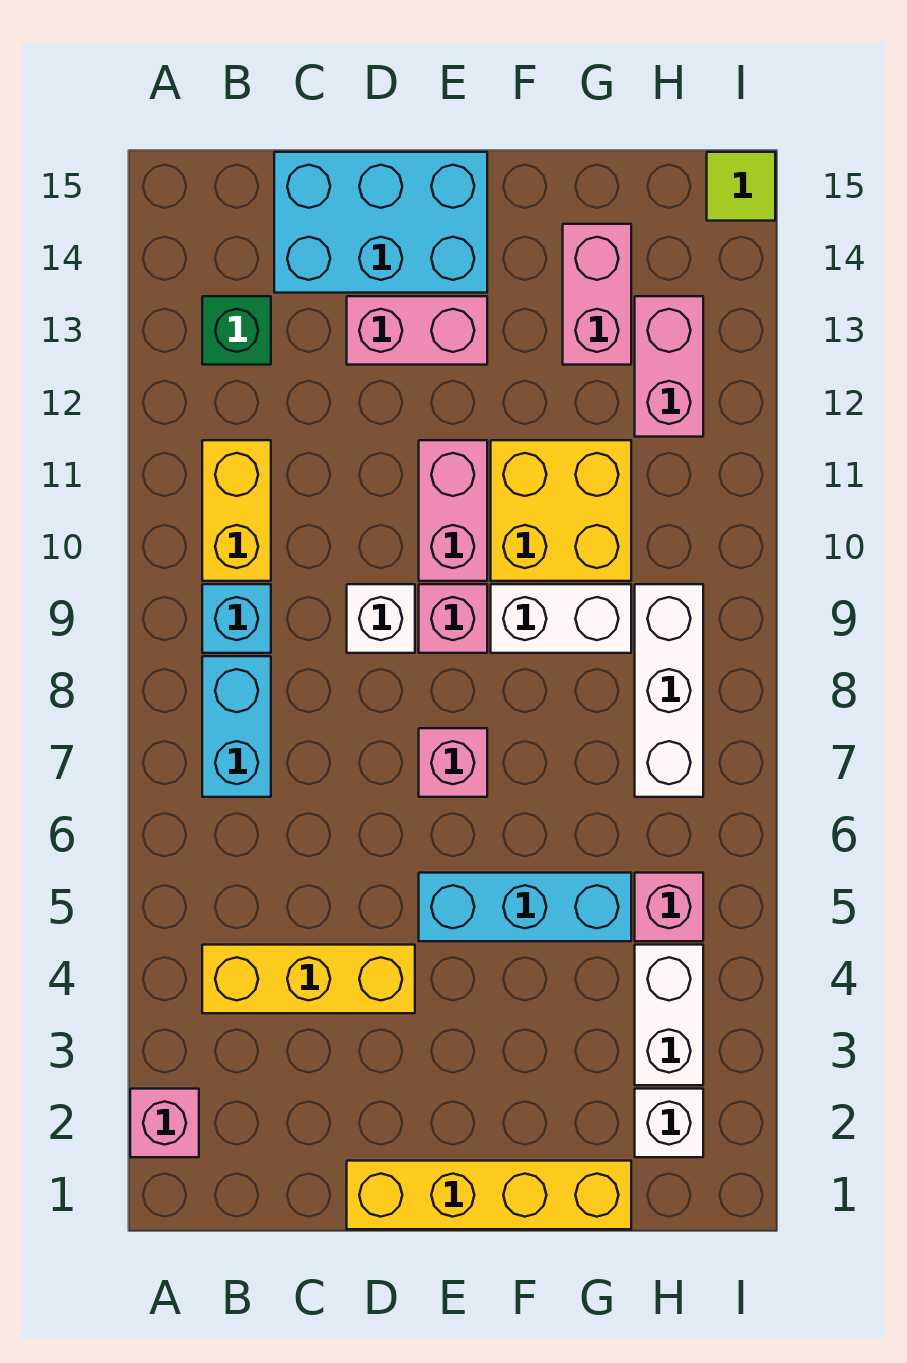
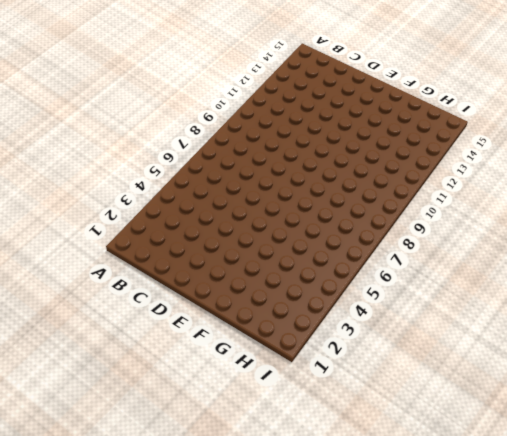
none -> pink brick A2 level 1
none -> yellow brick B4:D4 level 1
none -> cyan brick B7:B8 level 1

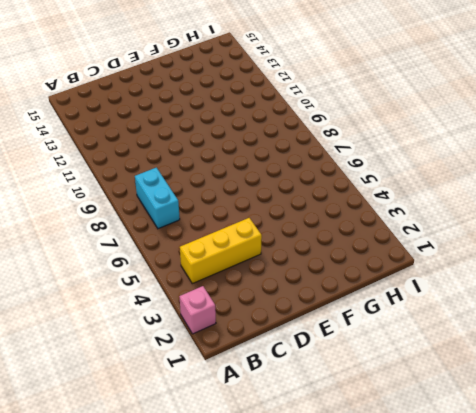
none -> cyan brick B9 level 1
none -> yellow brick B10:B11 level 1
none -> green brick B13 level 1

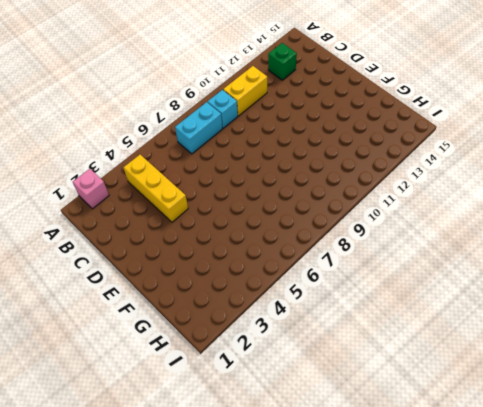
none -> cyan brick C14:E15 level 1
none -> yellow brick D1:G1 level 1
none -> white brick D9 level 1

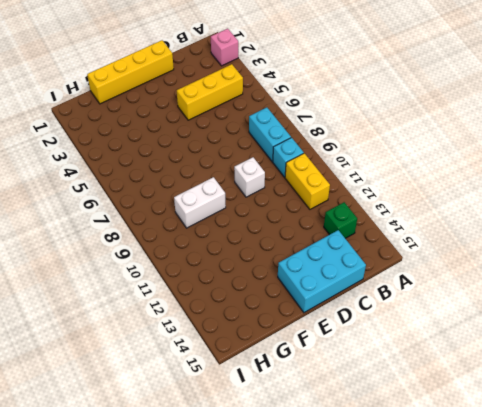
none -> pink brick D13:E13 level 1
none -> cyan brick E5:G5 level 1
none -> pink brick E7 level 1

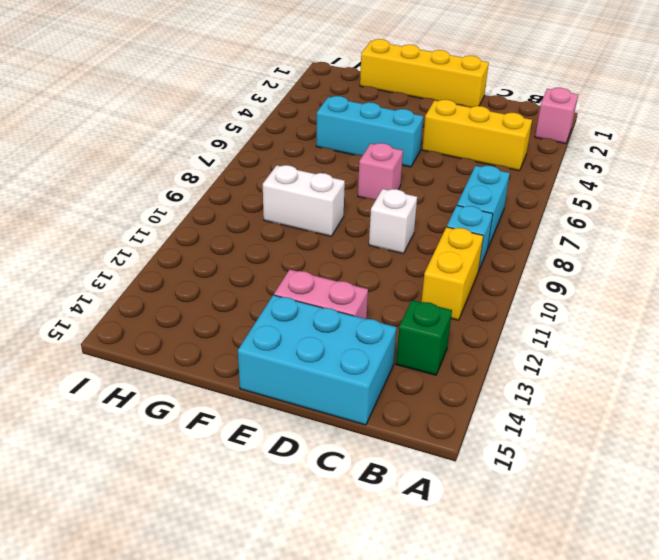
none -> pink brick E9 level 1
none -> pink brick E10:E11 level 1
none -> yellow brick F10:G11 level 1

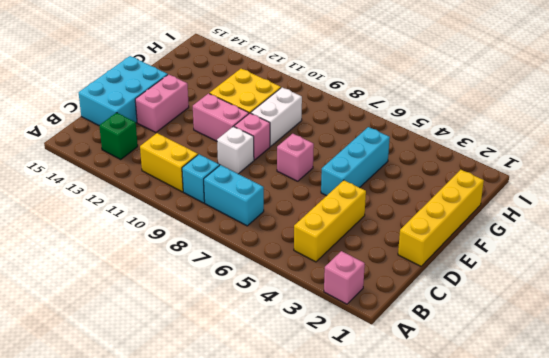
none -> pink brick G13:G14 level 1
none -> white brick H2 level 1
none -> white brick H3:H4 level 1

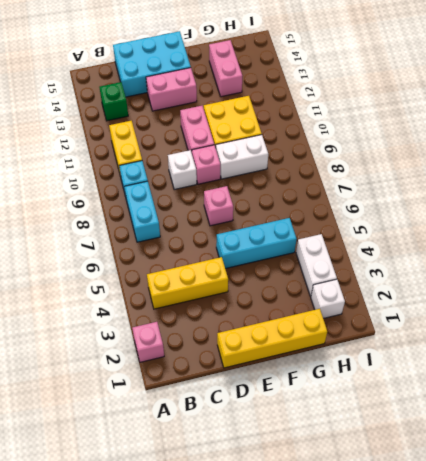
none -> pink brick H5 level 1
none -> white brick H7:H9 level 1
none -> pink brick H12:H13 level 1

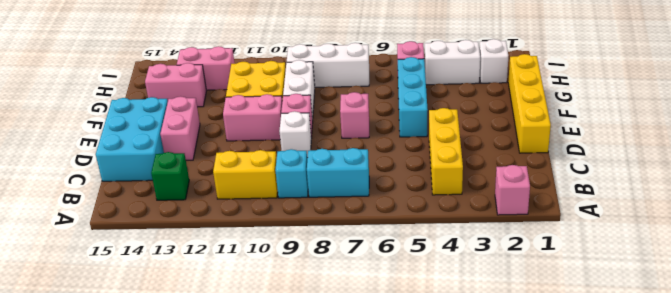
none -> lime tile I15 level 1

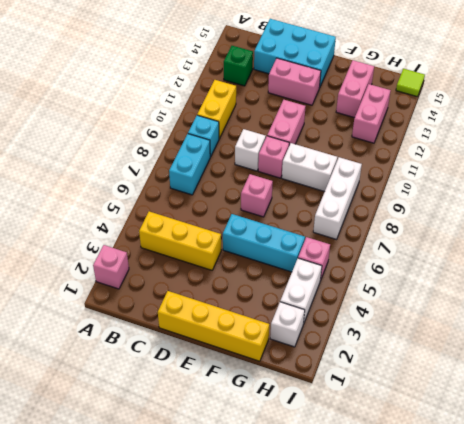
none -> yellow brick F10:G11 level 1

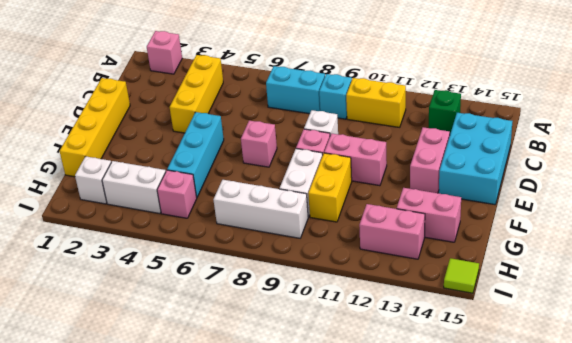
yellow brick F10:G10 level 1 -> yellow brick F10:G11 level 1

